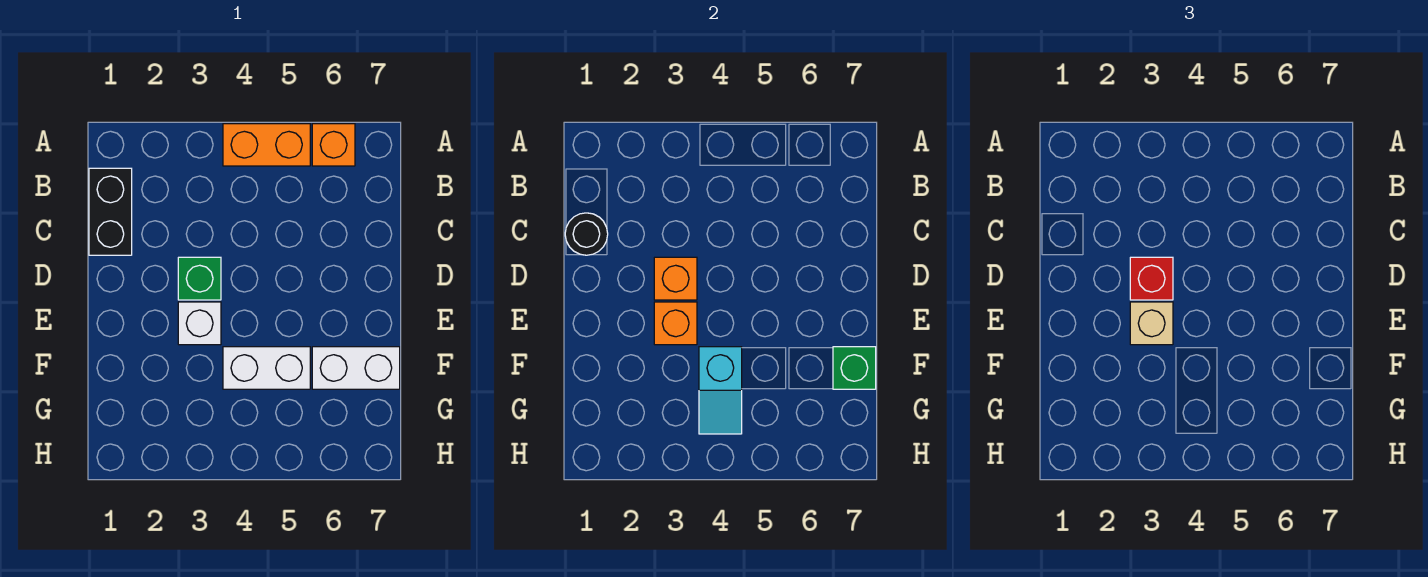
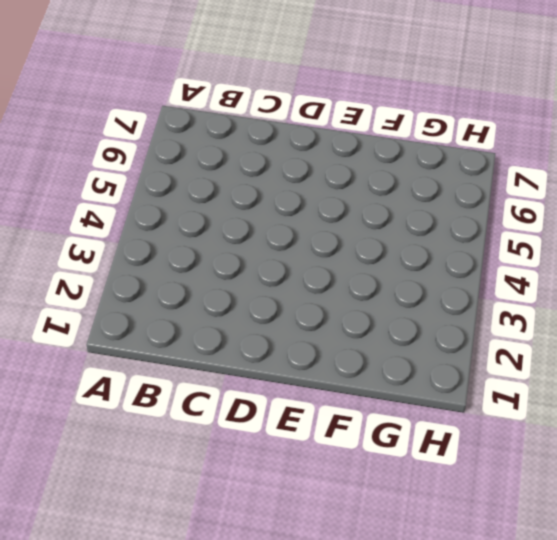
none -> orange brick A4:A5 level 1
none -> orange brick A6 level 1
none -> black brick B1:C1 level 1

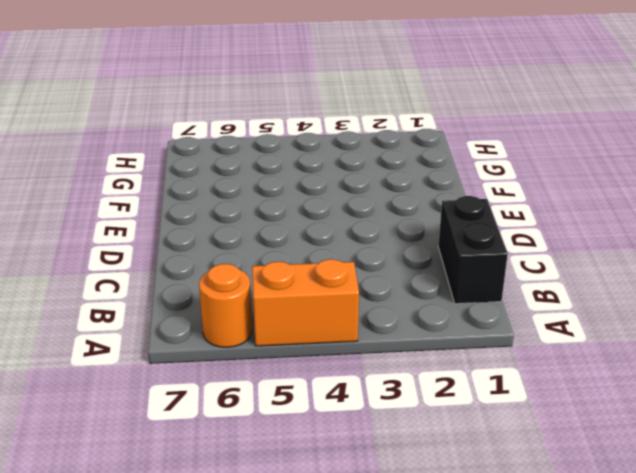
orange round brick A6 level 1 -> orange brick A6 level 1
none -> green brick D3 level 1
none -> white brick E3 level 1
none -> white brick F4:F5 level 1

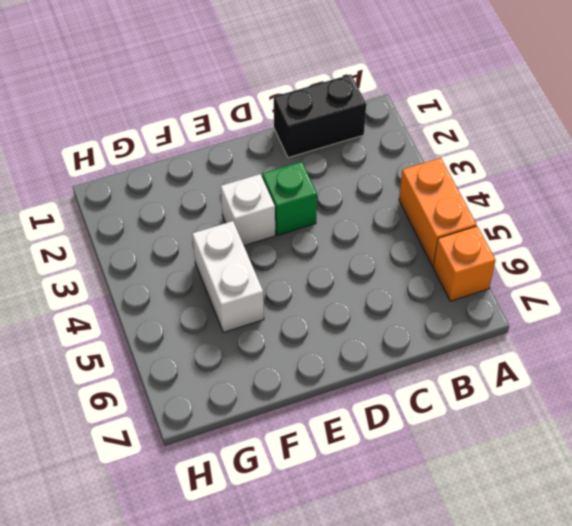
none -> white brick F6:F7 level 1
none -> black round brick C1 level 2
none -> orange brick D3 level 2

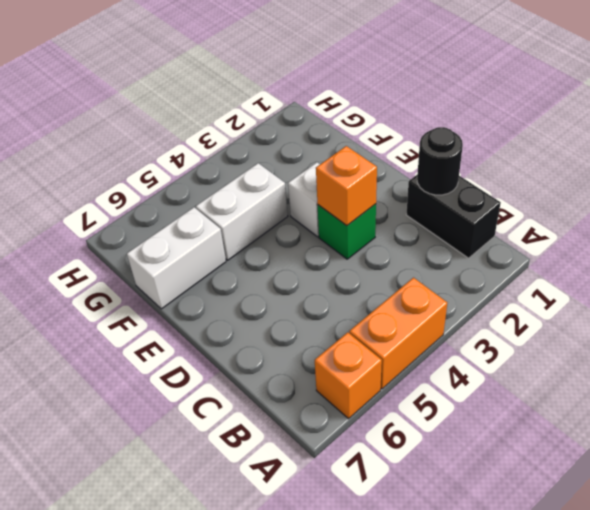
none -> orange brick E3 level 2
none -> cyan slope F4:G4 level 2 top F
none -> green brick F7 level 2

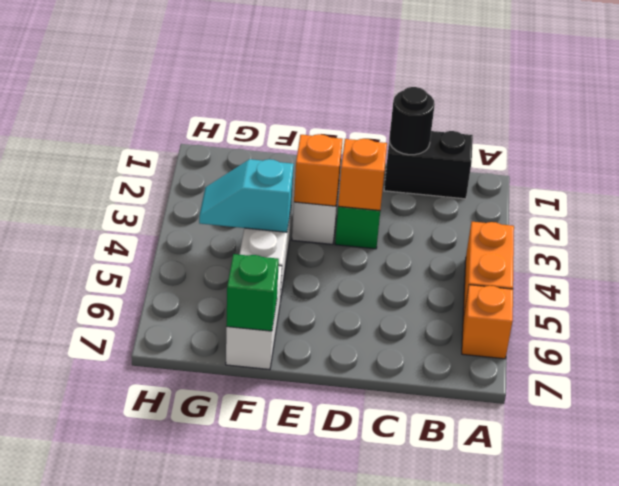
none -> red brick D3 level 3
none -> tan brick E3 level 3

